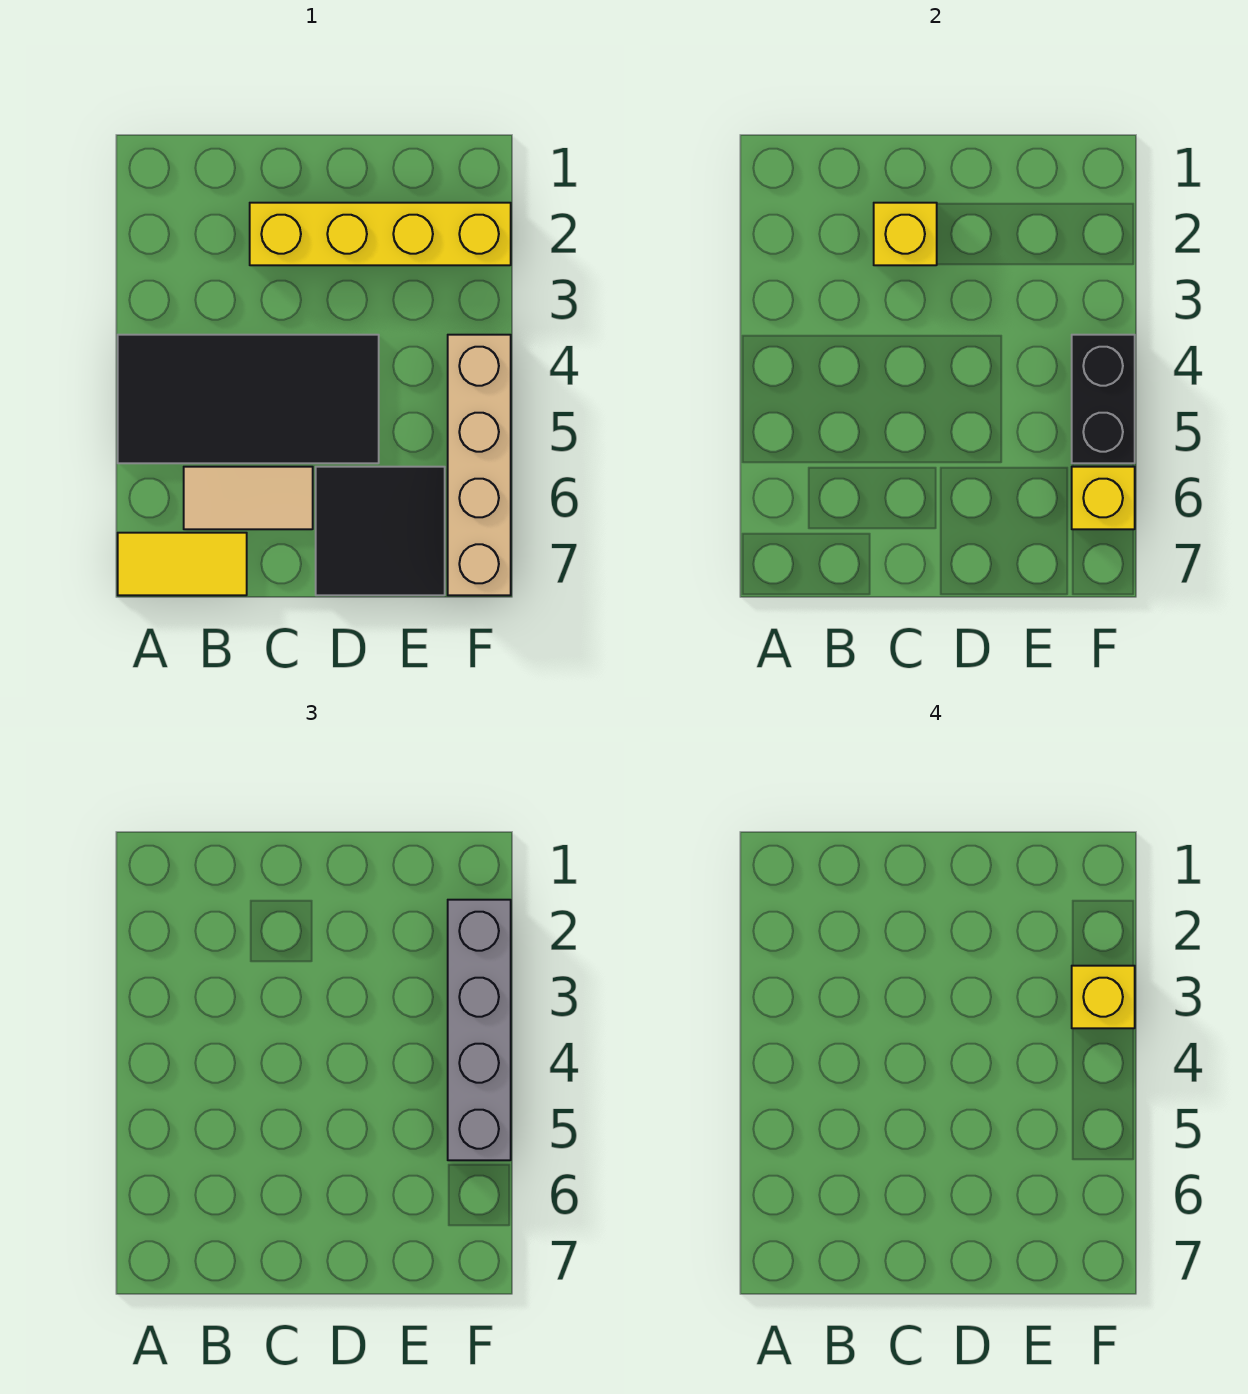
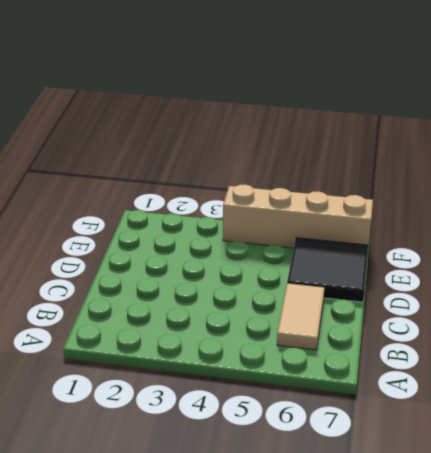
none -> black tile A4:D5 level 1
none -> yellow tile A7:B7 level 1

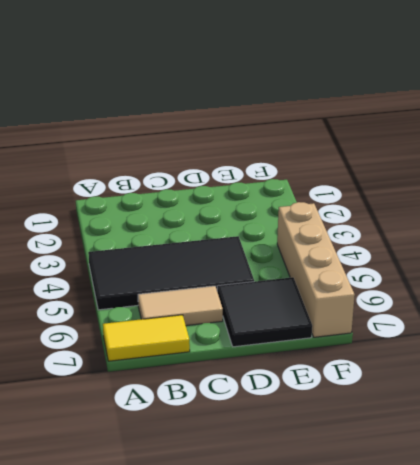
none -> yellow brick C2:F2 level 1
none -> yellow brick C2 level 2

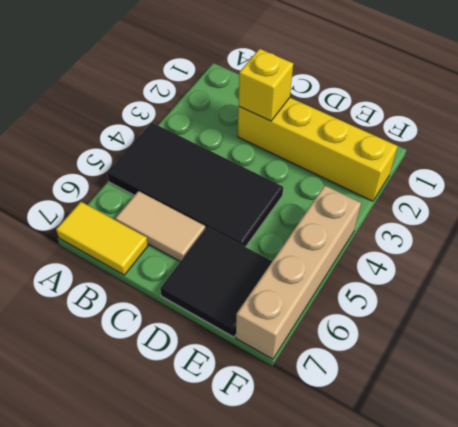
none -> black brick F4:F5 level 2
none -> yellow brick F6 level 2

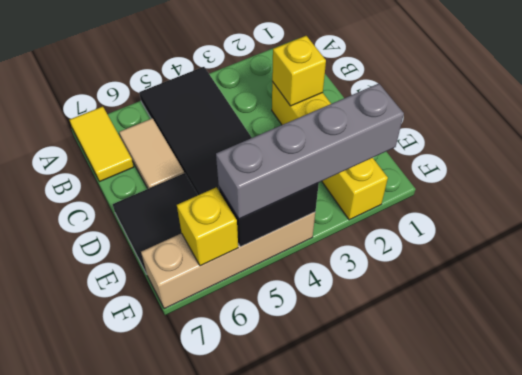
none -> yellow brick F3 level 4

